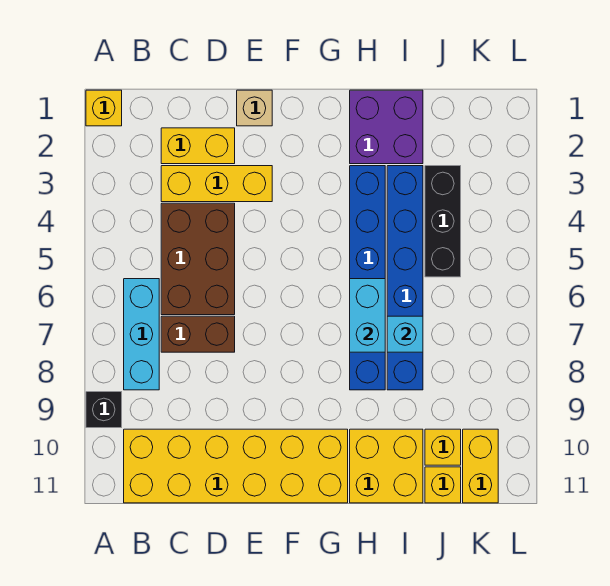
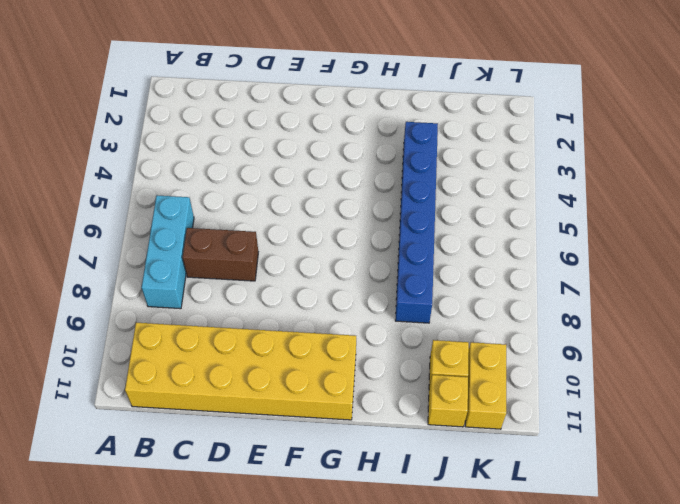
none -> yellow brick A1 level 1
none -> black brick A9 level 1
none -> yellow brick C2:D2 level 1

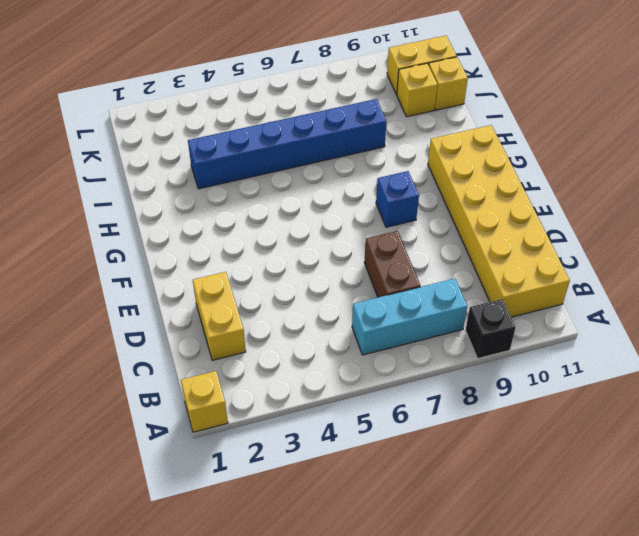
blue brick F8 level 1 -> none
none -> yellow brick C3:E3 level 1
none -> brown brick C4:D6 level 1
none -> tan brick E1 level 1

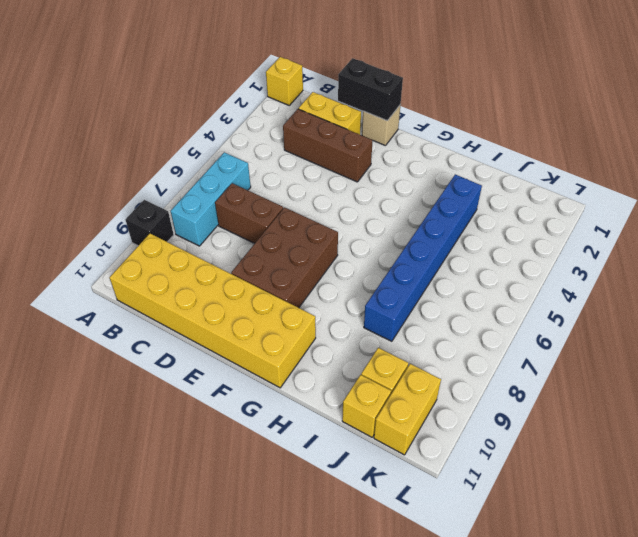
brown brick C3:E3 level 1 -> yellow brick C3:E3 level 1
black brick D1:E1 level 2 -> none
brown brick E7:F9 level 1 -> brown brick C4:D6 level 1
none -> purple brick H1:I2 level 1
none -> blue brick H3:H8 level 1
none -> yellow brick H10:I11 level 1

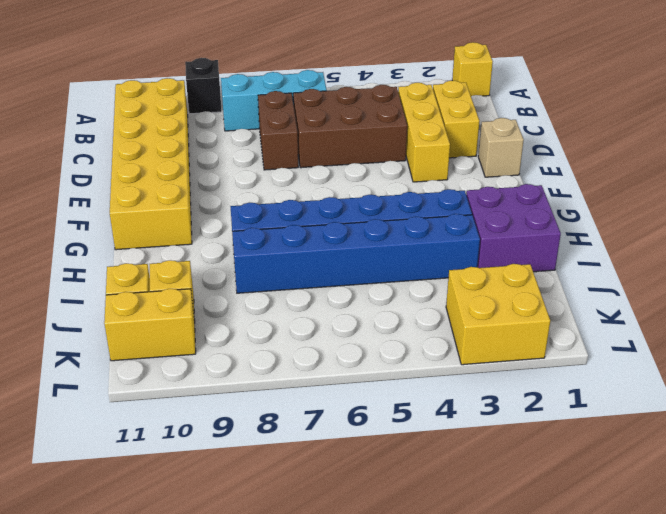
yellow brick K2:L3 level 1 -> yellow brick H10:I11 level 1
none -> black brick J3:J5 level 1
none -> cyan brick H6:H7 level 2
none -> cyan brick I7 level 2

